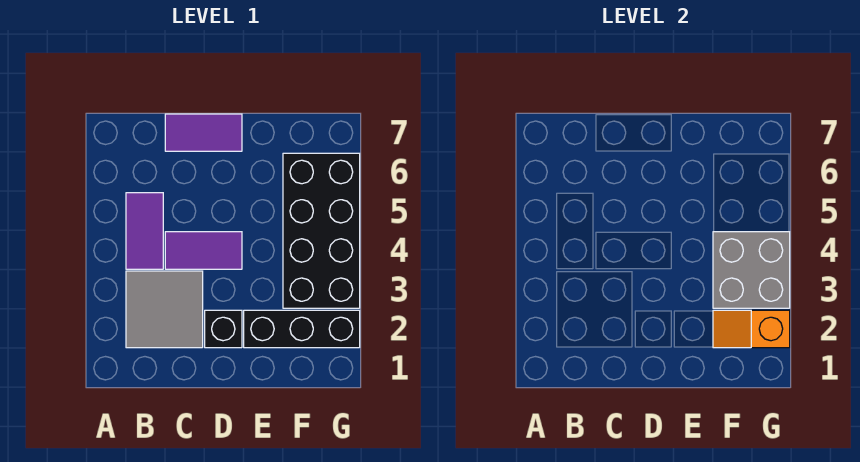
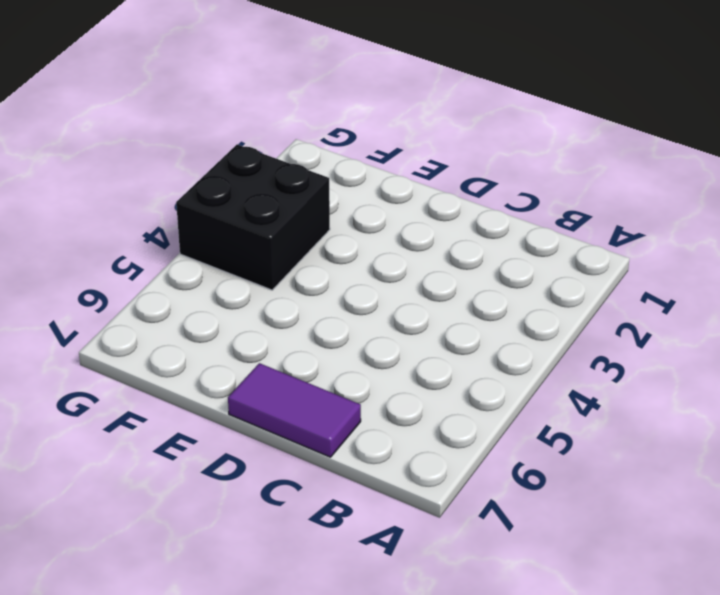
black brick F3:G4 level 1 -> black brick F3:G6 level 1
none -> grey tile B2:C3 level 1
none -> purple tile B4:B5 level 1

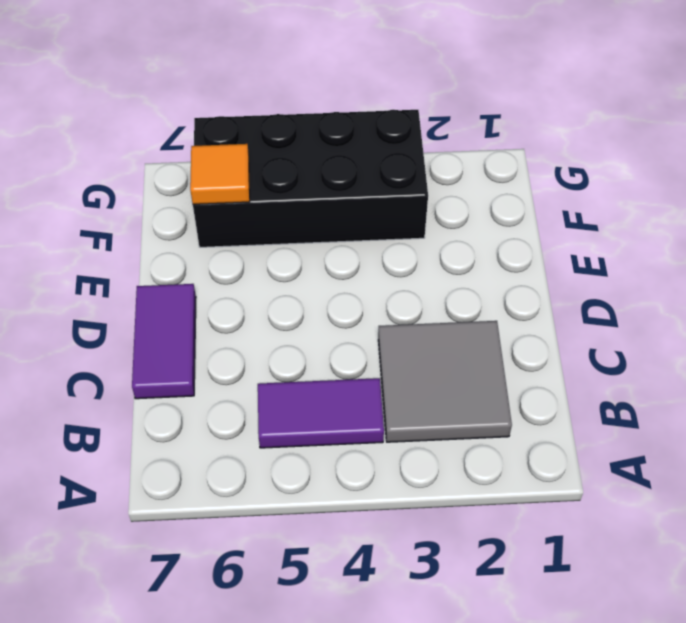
orange tile F6 level 2 -> none
none -> purple tile C4:D4 level 1
none -> black brick D2 level 1

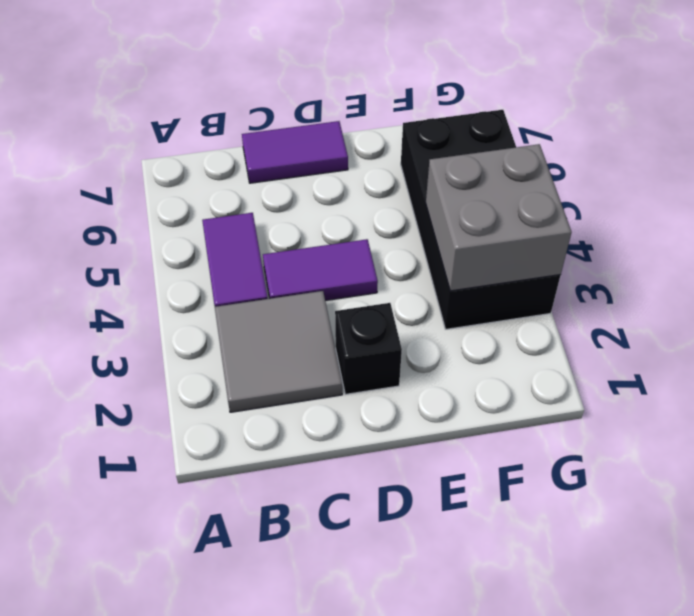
none -> black brick E2:G2 level 1
none -> orange slope F2:G2 level 2 top G

